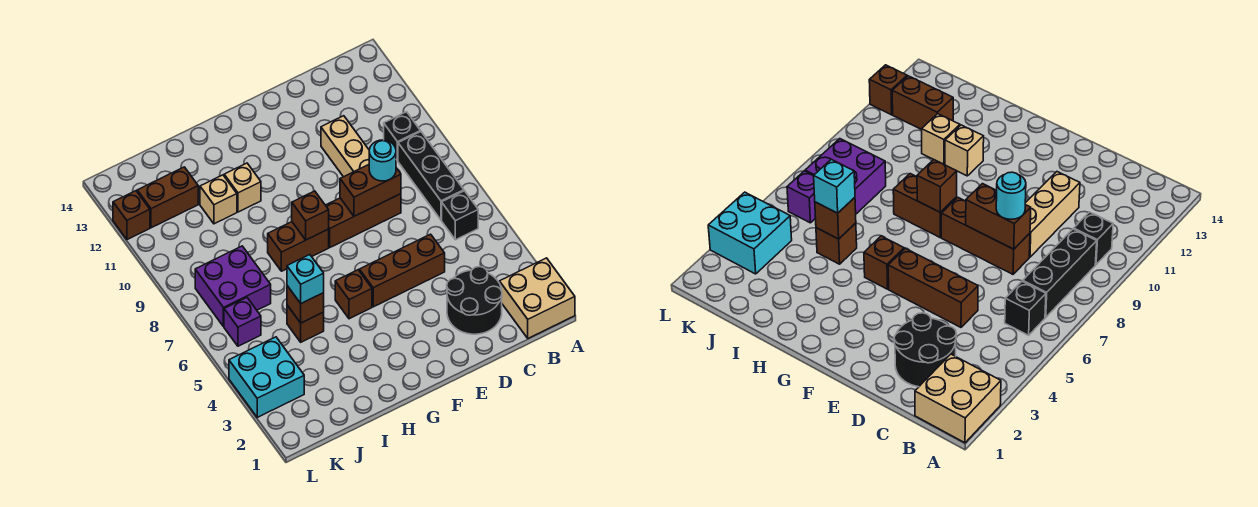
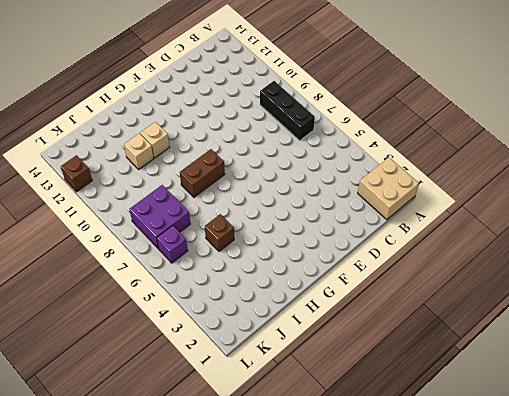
none -> black brick B6 level 1
none -> black brick B10 level 1
none -> black round brick C2:D3 level 1

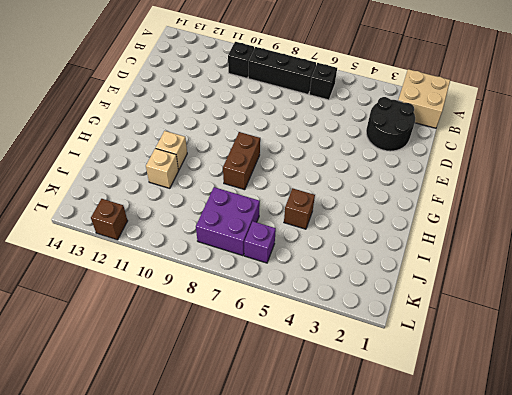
none -> brown brick D5:F5 level 1
none -> brown brick D8:F8 level 1
none -> tan brick D9:D11 level 1

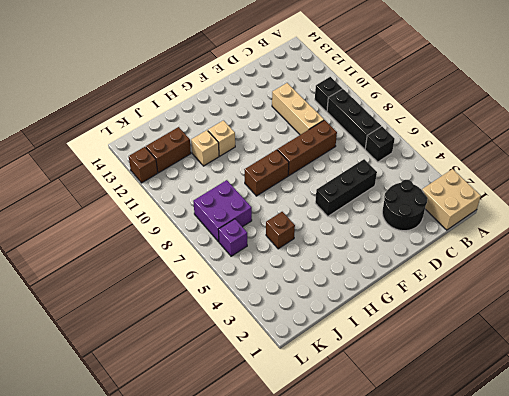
black brick D5:F5 level 1 -> brown brick D5:F5 level 1
none -> brown brick G5 level 1
none -> cyan brick K3:L4 level 1
none -> brown brick D8:E8 level 2

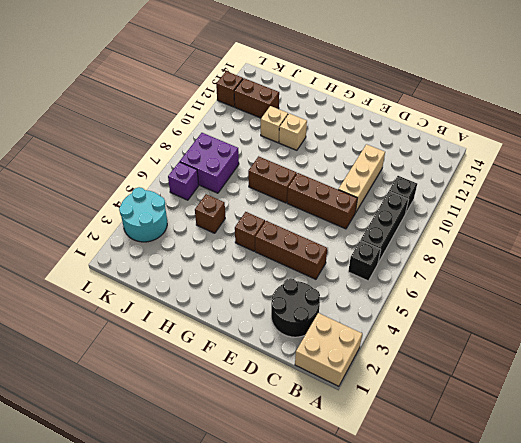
cyan round brick K3:L4 level 1 -> cyan brick K3:L4 level 1
none -> brown brick D8:E8 level 2
none -> brown brick G8 level 2
none -> brown brick I5 level 2

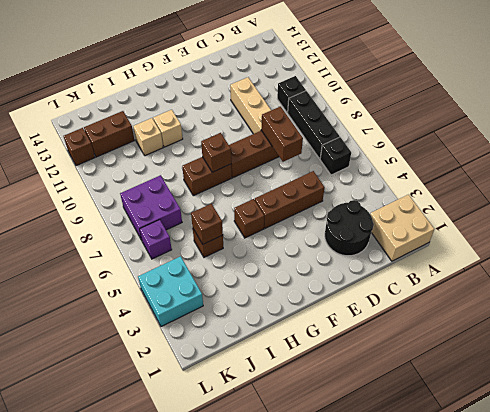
brown brick D7:D8 level 2 -> brown brick D8:E8 level 2
none -> cyan round brick D8 level 3
none -> cyan brick I5 level 3

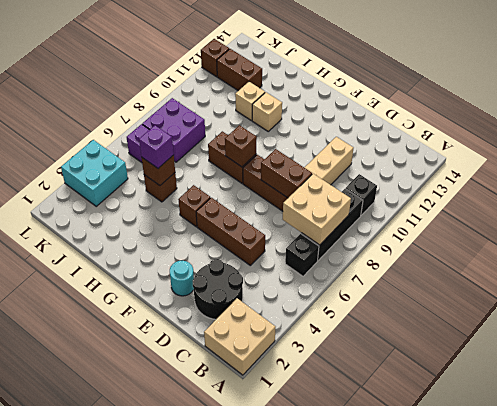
tan brick B7:C8 level 2 -> none
cyan round brick E2 level 1 -> cyan round brick D8 level 3
purple brick I5 level 3 -> cyan brick I5 level 3

